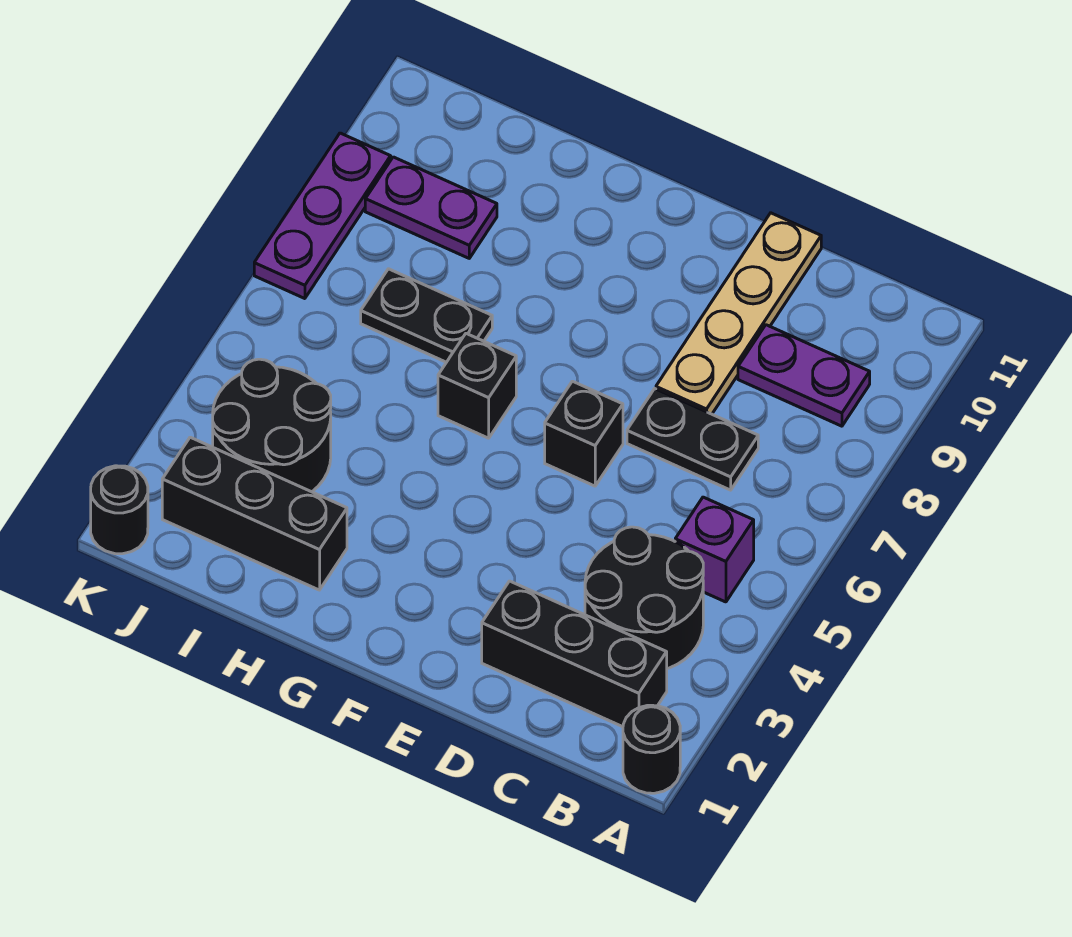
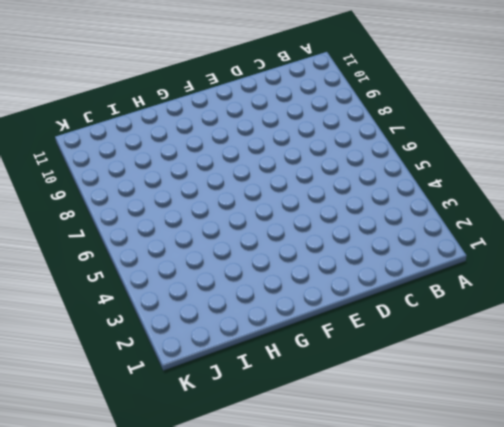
none -> black round brick A1 level 1
none -> black brick B2:D2 level 1
none -> black round brick B3:C4 level 1

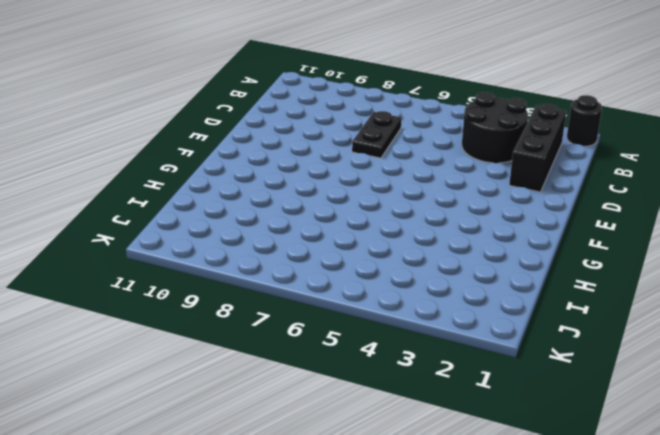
none -> purple brick B5 level 1
none -> purple plate B9:C9 level 1
none -> tan plate D8:D11 level 1

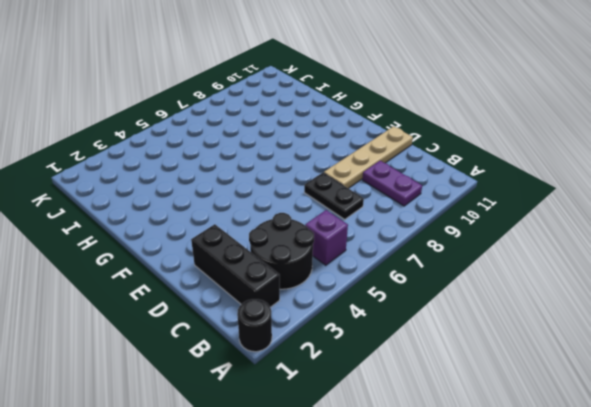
none -> black brick E6 level 1
none -> black brick G6 level 1
none -> black brick H2:J2 level 1

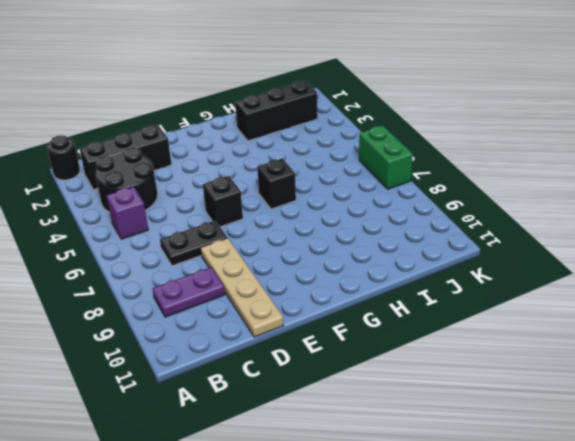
green brick K6:K7 level 1 -> purple plate K7:K9 level 1
none -> black plate H7:I7 level 1
none -> black round brick I3:J4 level 1
none -> purple plate I9:J9 level 1

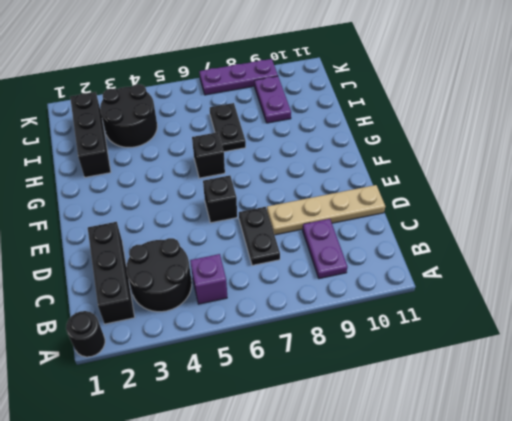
none -> black round brick K1 level 1

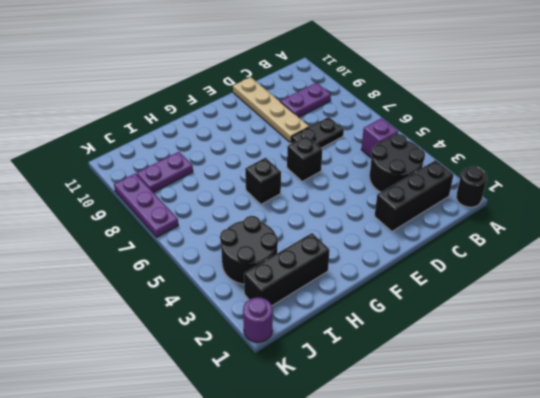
purple round brick K1 level 1 -> black round brick K1 level 1
none -> black plate H7:I7 level 1

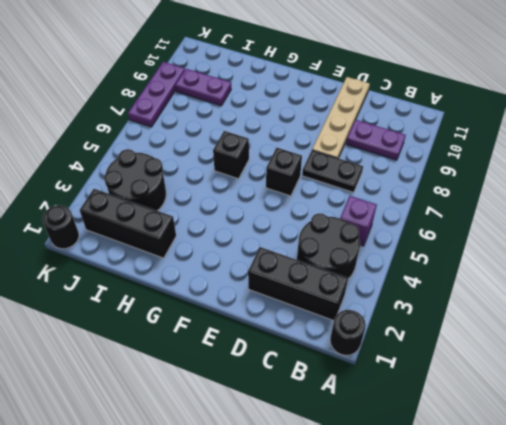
none -> black plate H7:I7 level 1

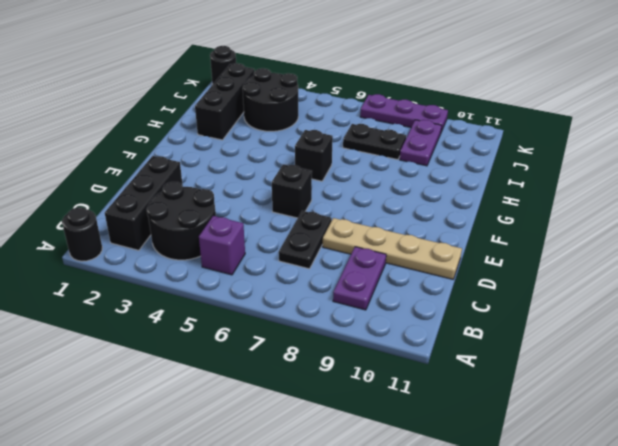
black plate I7:I8 level 1 -> black plate H7:I7 level 1

